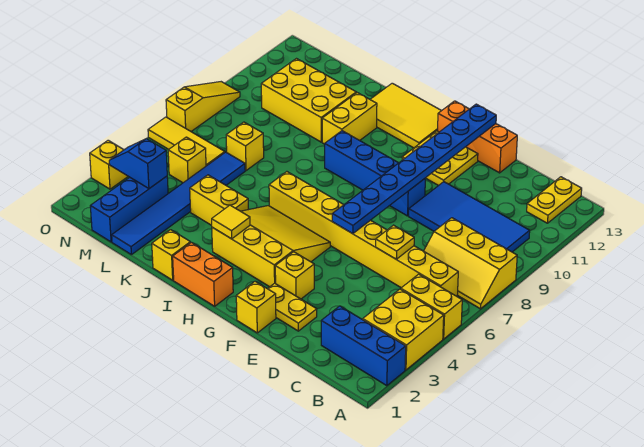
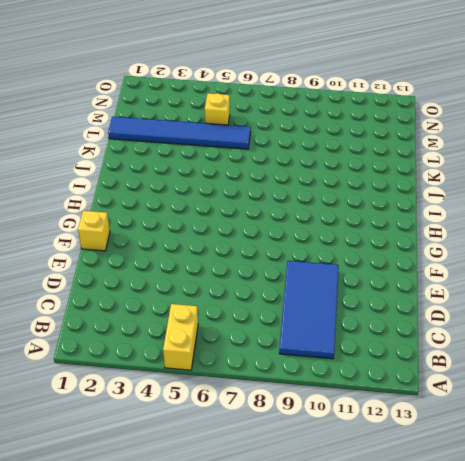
none -> blue brick A2:C2 level 1
none -> yellow brick A3:B4 level 1
none -> yellow slope A7:C8 level 1 top 8
none -> yellow brick B6:I6 level 1

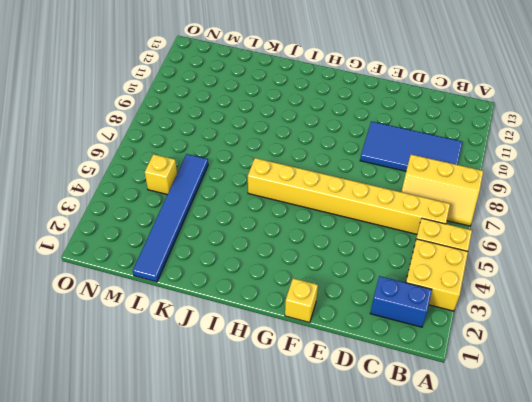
blue brick B2:C2 level 1 -> blue brick A2:C2 level 1
none -> yellow plate B12:B13 level 1
none -> yellow plate E2:F2 level 1
none -> orange brick E13:G13 level 1
none -> yellow brick F3 level 1

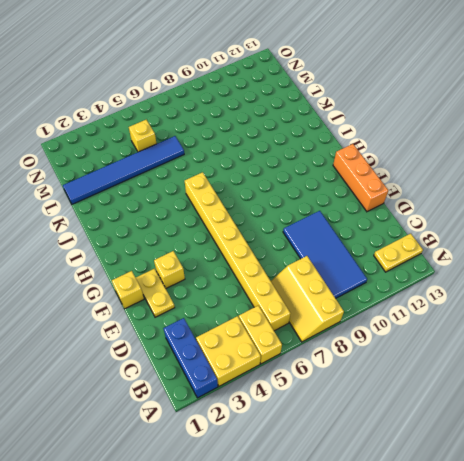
none -> blue brick F9:I9 level 1
none -> yellow plate F11:G12 level 1
none -> yellow slope G3:I5 level 1 top 3
none -> orange brick H1:I1 level 1

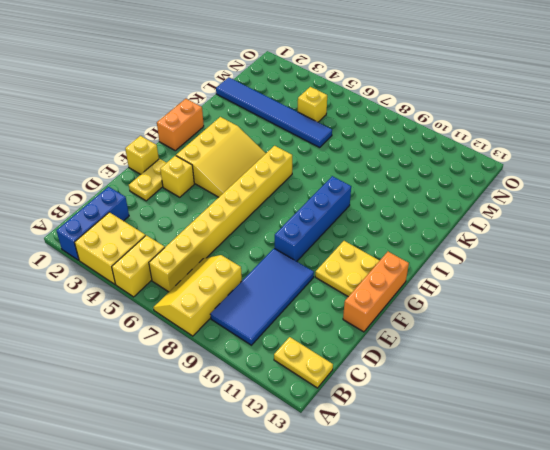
none -> yellow tile H12:J13 level 1
none -> yellow brick J1 level 1
none -> yellow brick J4:K4 level 1
none -> yellow brick J10:J11 level 1

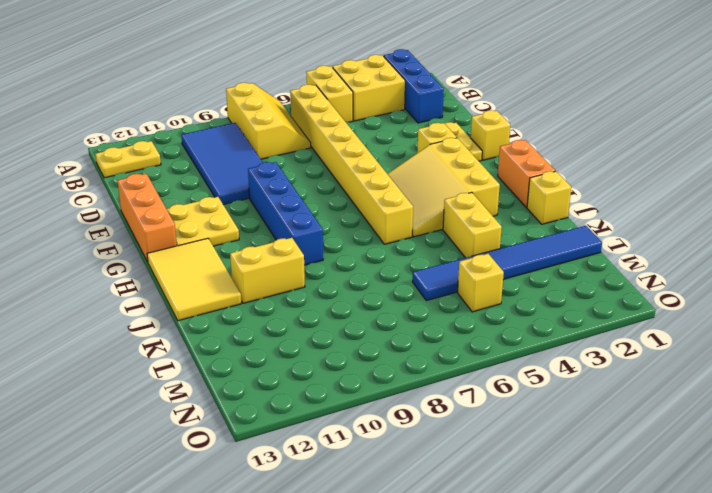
none -> yellow brick K10:M11 level 1
none -> yellow brick L7 level 1
none -> blue brick M1:M3 level 1
none -> yellow tile M6:O6 level 1

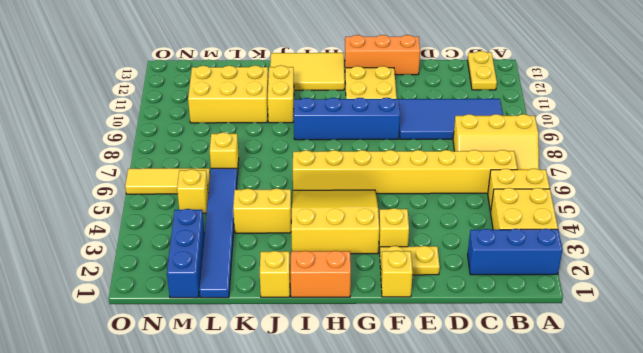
none -> yellow brick O3 level 1
none -> yellow slope O7:O9 level 1 top 7
none -> yellow plate D6 level 2
none -> blue plate F6:F13 level 2

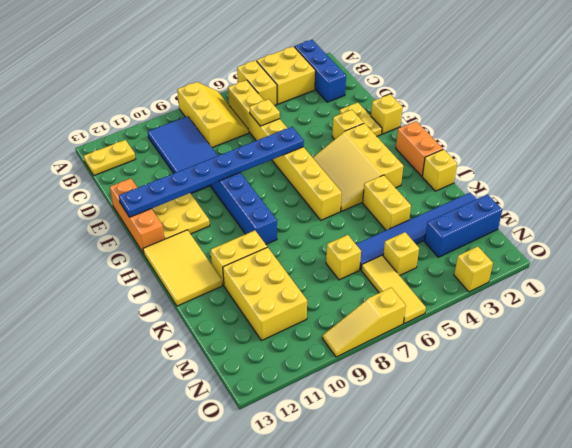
none -> yellow tile I3 level 2
none -> blue slope M3:N3 level 2 top M

